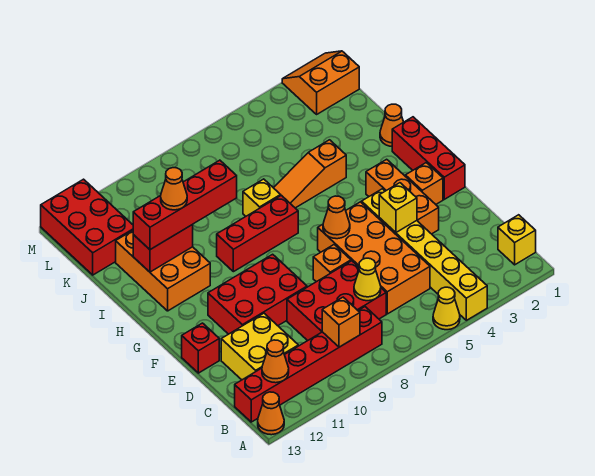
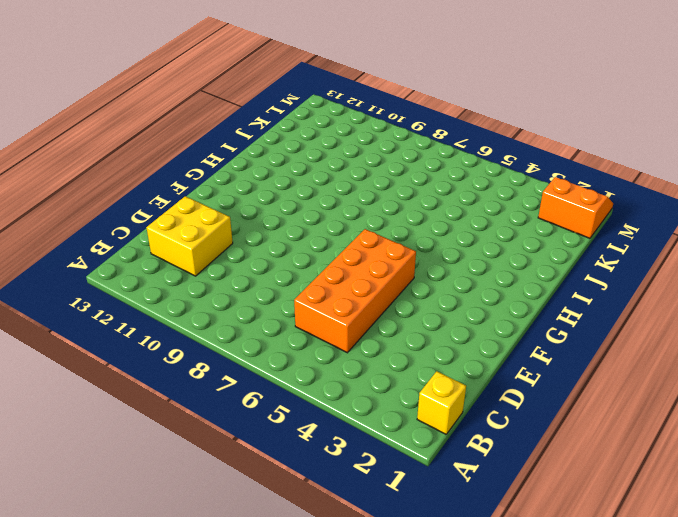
none -> yellow brick A4:F4 level 1
none -> yellow cone A5 level 1
none -> orange cone A13 level 1

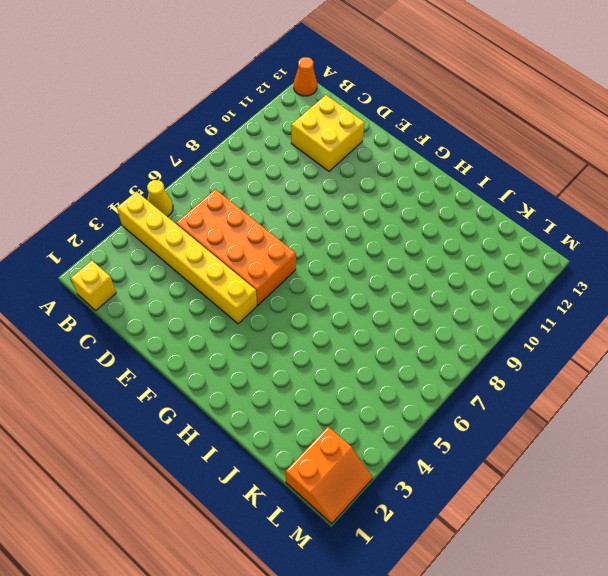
none -> red brick B8:B13 level 1
none -> red brick C7:D9 level 1
none -> orange brick E3:G3 level 1

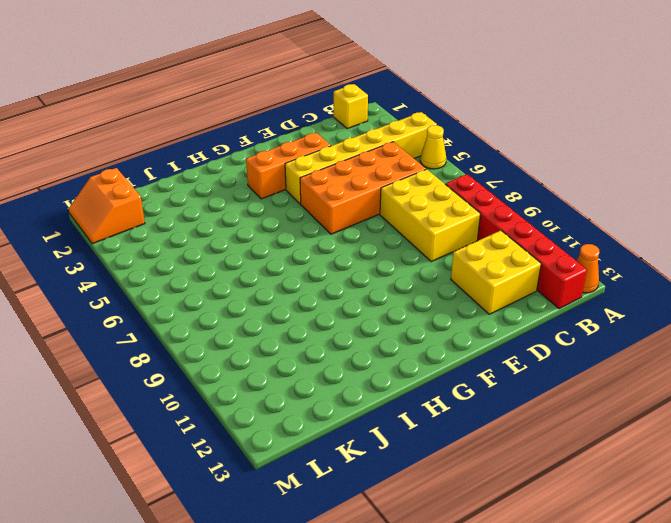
yellow brick C7:D9 level 1 -> red brick C7:D9 level 1
none -> orange brick E7 level 1
none -> red brick E9:F11 level 1
none -> red brick E13 level 1

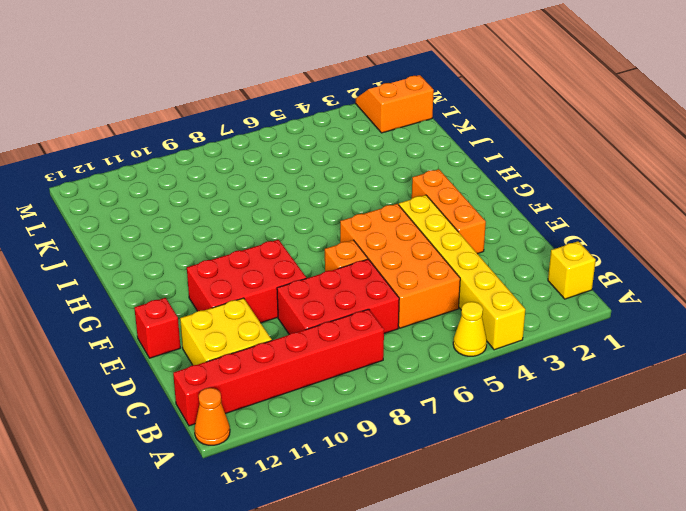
none -> red brick F1:H1 level 1
none -> orange brick F2 level 1
none -> red brick H7:H9 level 1

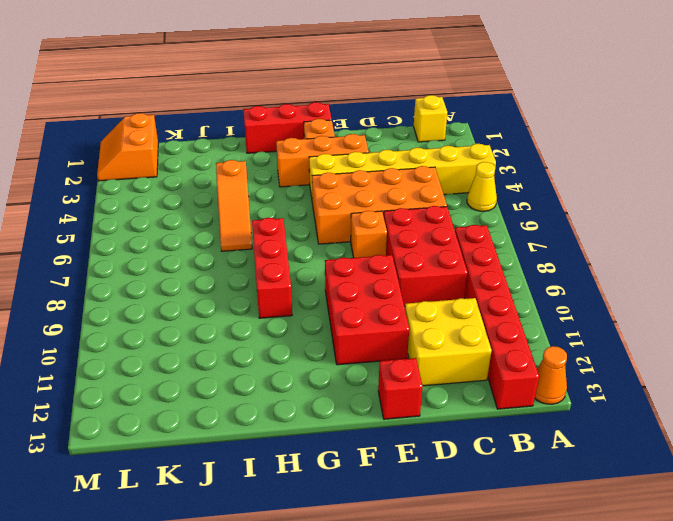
none -> orange brick H11:J12 level 1
none -> orange cone I1 level 1
none -> yellow brick I7 level 1

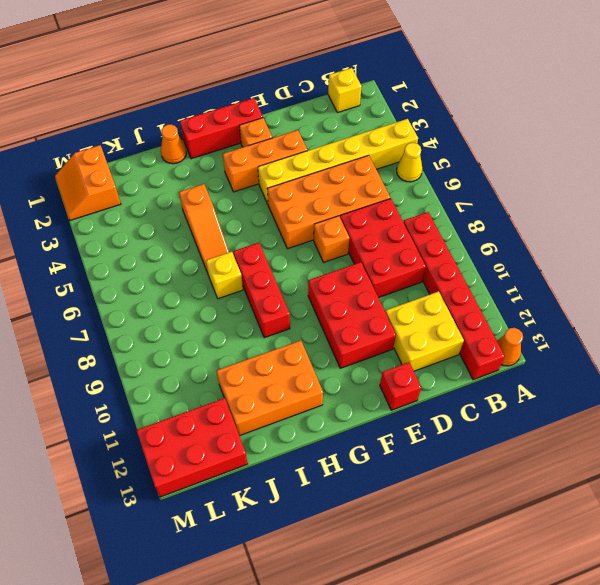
none -> orange brick B9 level 2
none -> orange cone B12 level 2
none -> yellow cone C7 level 2

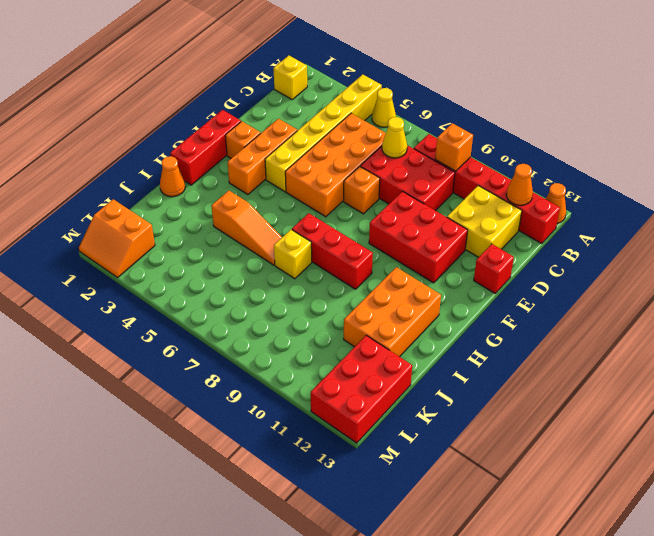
none -> yellow brick E4 level 2
none -> orange cone F6 level 2
none -> red brick I11:I12 level 2

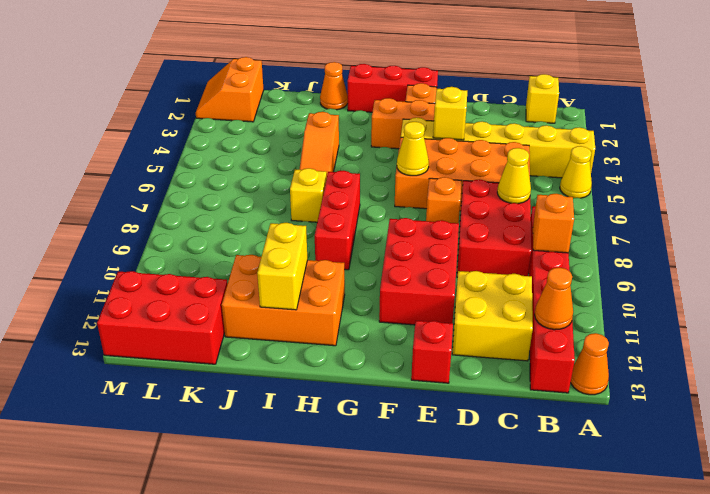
yellow cone F6 level 2 -> orange cone F6 level 2
yellow brick I11:I12 level 2 -> red brick I11:I12 level 2
none -> red brick I9:I12 level 3
none -> orange cone I11 level 4

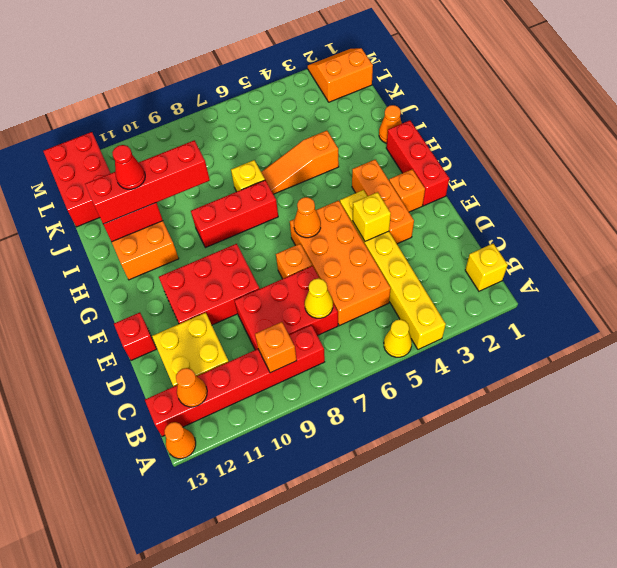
red cone I11 level 4 -> orange cone I11 level 4

